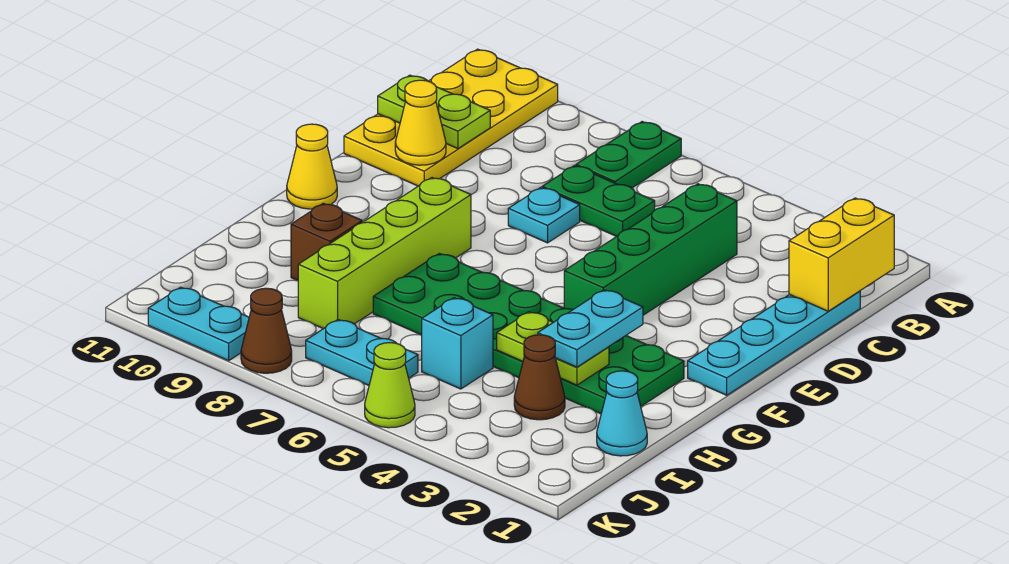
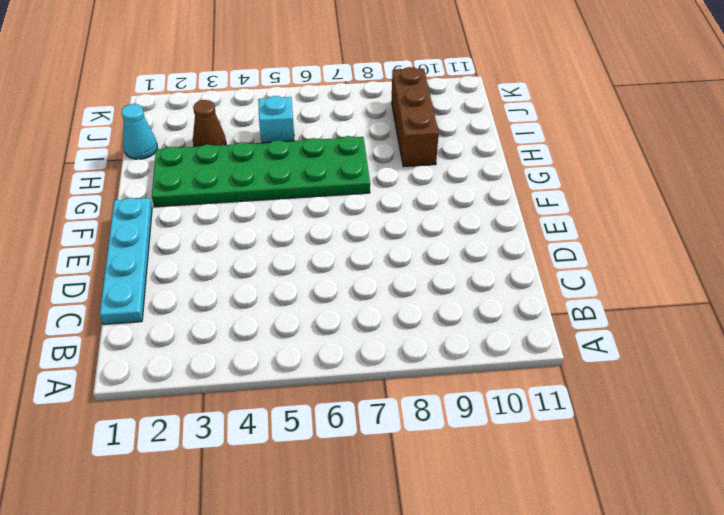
brown brick H9:J9 level 1 -> brown brick H9 level 1
none -> green plate A7:B7 level 1
none -> yellow plate A10:D11 level 1
none -> green brick C4:F4 level 1

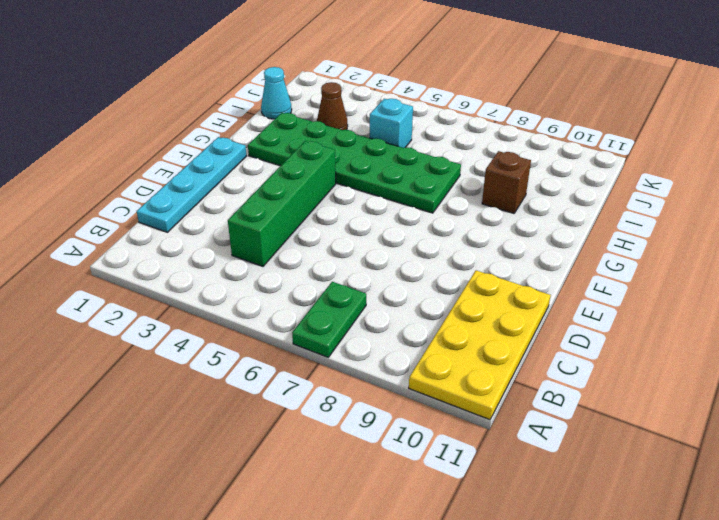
none -> green plate C6:C7 level 1
none -> cyan plate D7 level 1
none -> lime brick F8:I8 level 1

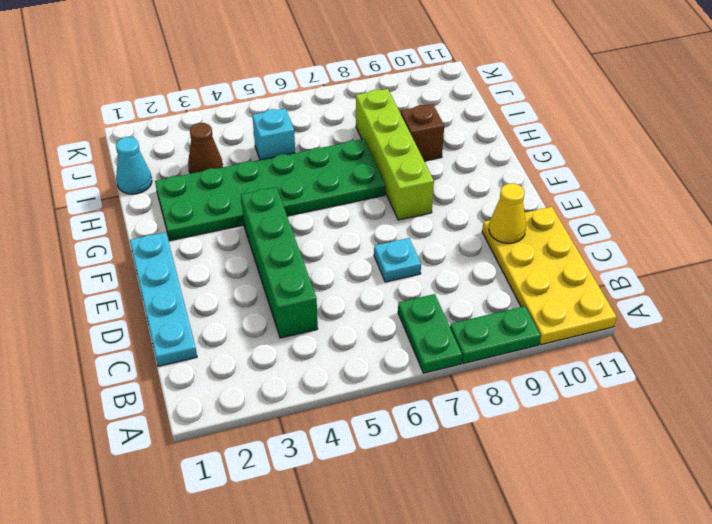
green plate A8:A9 level 1 -> green plate C6:C7 level 1
none -> yellow cone F11 level 1
none -> cyan plate J6:J7 level 1
none -> lime cone K5 level 1

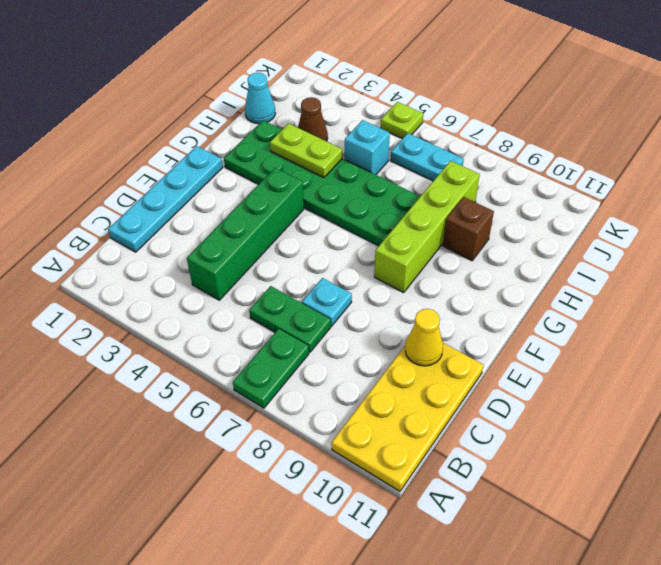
lime plate K5 level 1 -> lime cone K5 level 1
none -> yellow cone F11 level 1
none -> brown cone K8 level 1
none -> cyan plate K9:K10 level 1

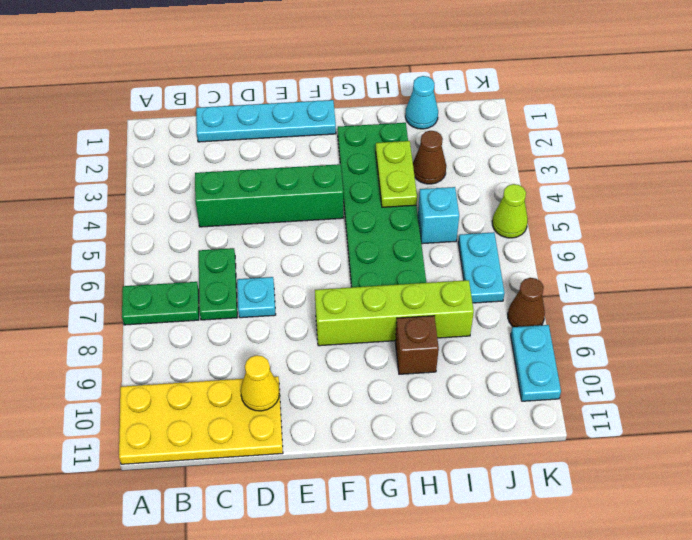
none -> yellow cone F11 level 1
none -> yellow brick B1:C1 level 2
none -> lime plate C10:C11 level 2

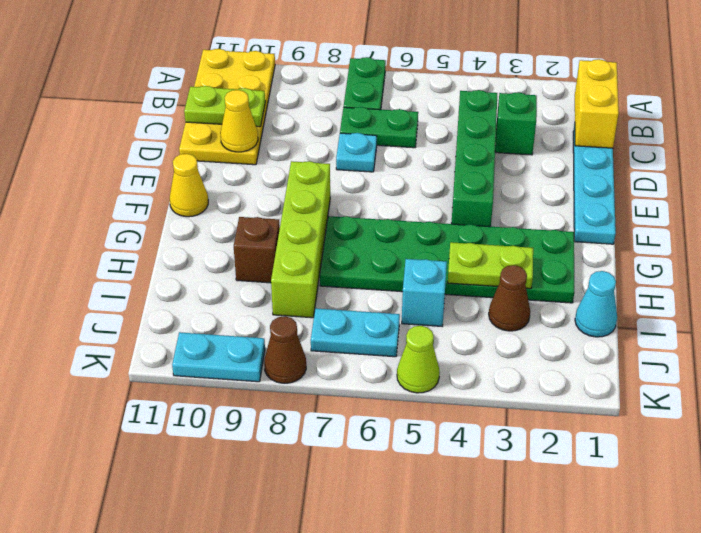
green brick C3 level 1 -> none
none -> cyan plate G3:H3 level 3

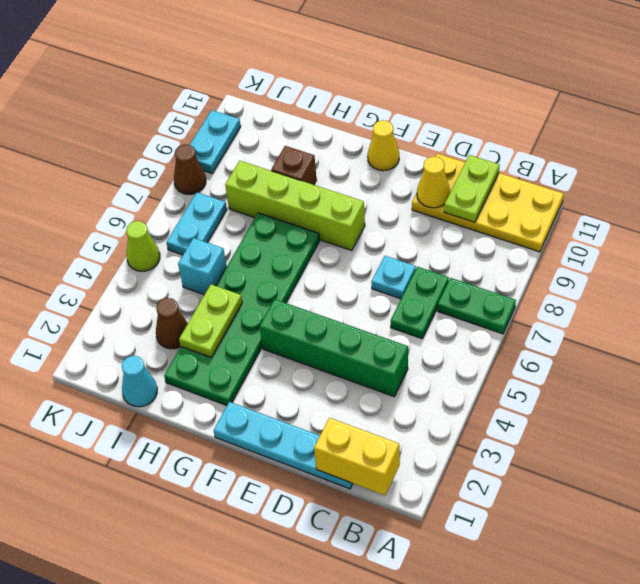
none -> cyan plate G3:H3 level 3

